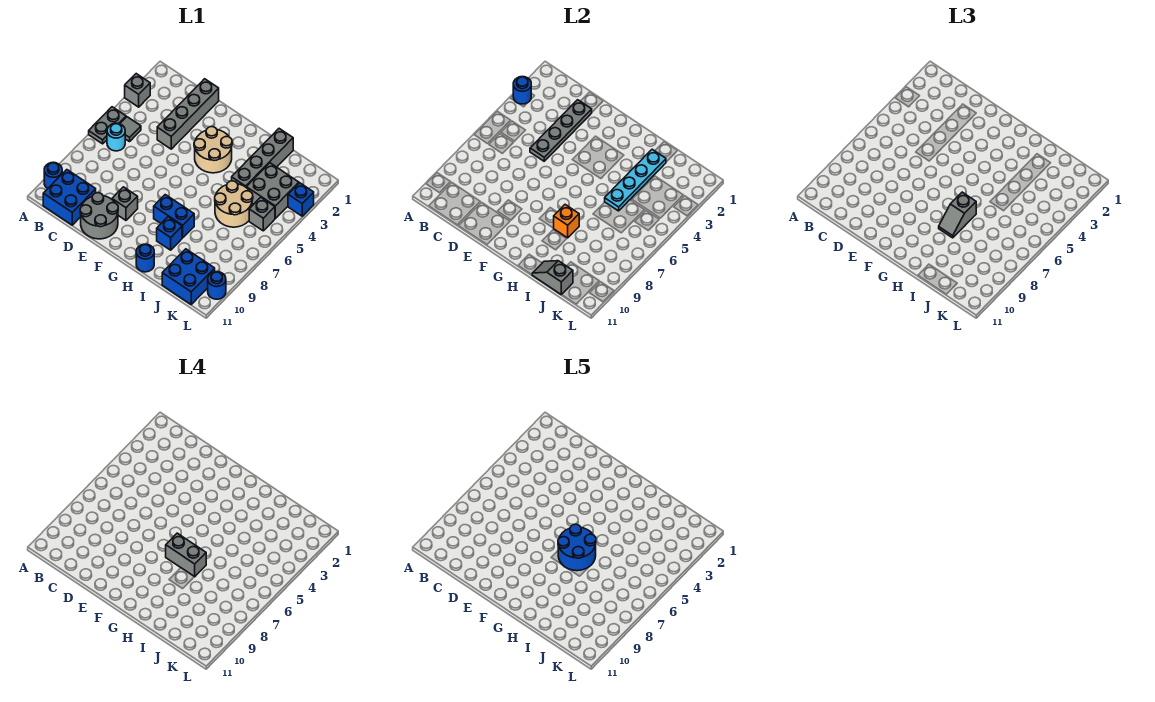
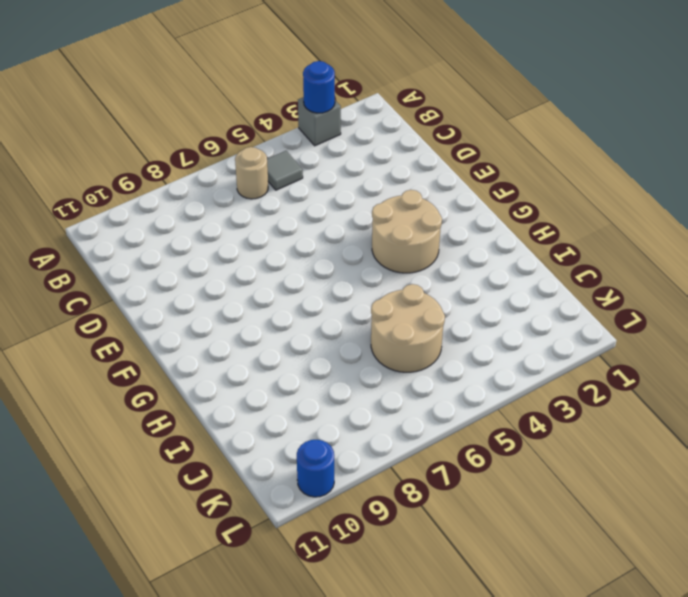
tan round brick B6 level 1 -> cyan round brick B6 level 1
none -> grey plate A5:A6 level 1
none -> blue round brick A10 level 1
none -> blue brick B10:C11 level 1

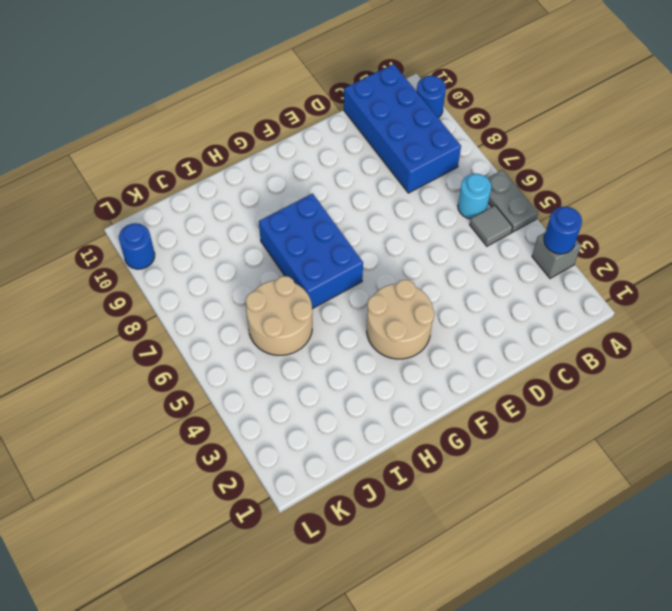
blue brick B8:C11 level 1 -> blue brick B10:C11 level 1
blue brick G6:H8 level 1 -> blue brick G8:H8 level 1
none -> grey brick D1:D4 level 1
none -> grey round brick D10:E11 level 1
none -> grey brick E9 level 1

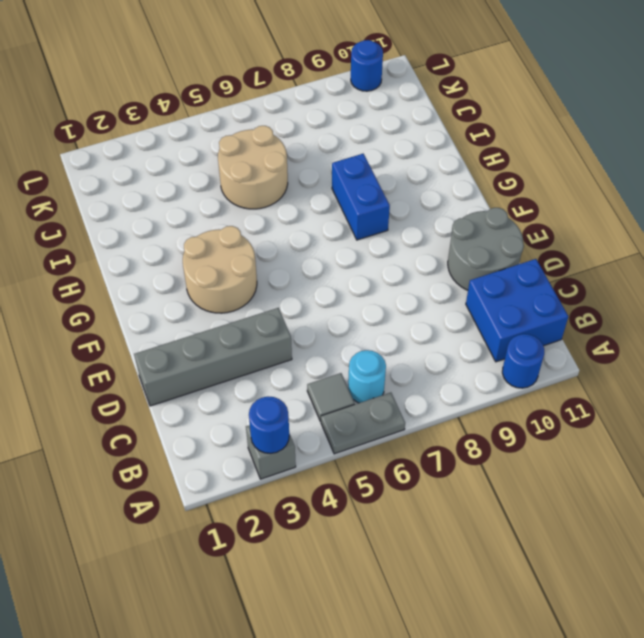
none -> grey brick E9 level 1
none -> blue brick H9 level 1
none -> blue round brick H11 level 1

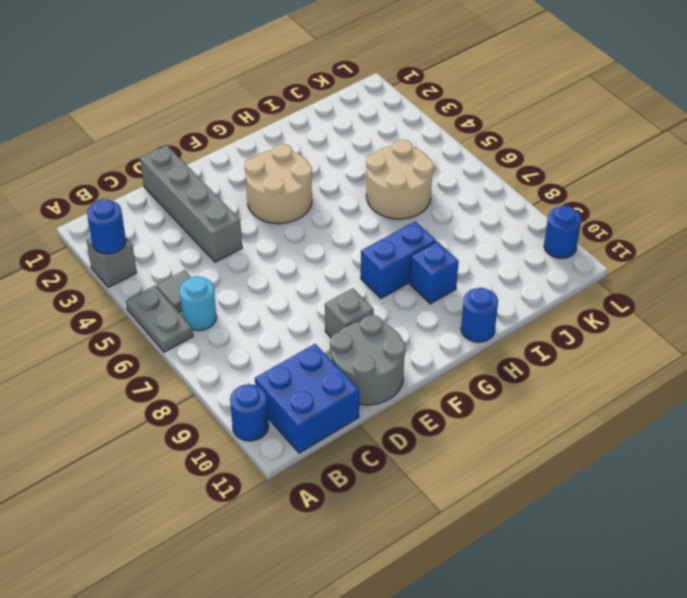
none -> grey brick I1:I4 level 1
none -> grey brick J3:K4 level 1
none -> blue brick J10:K11 level 1

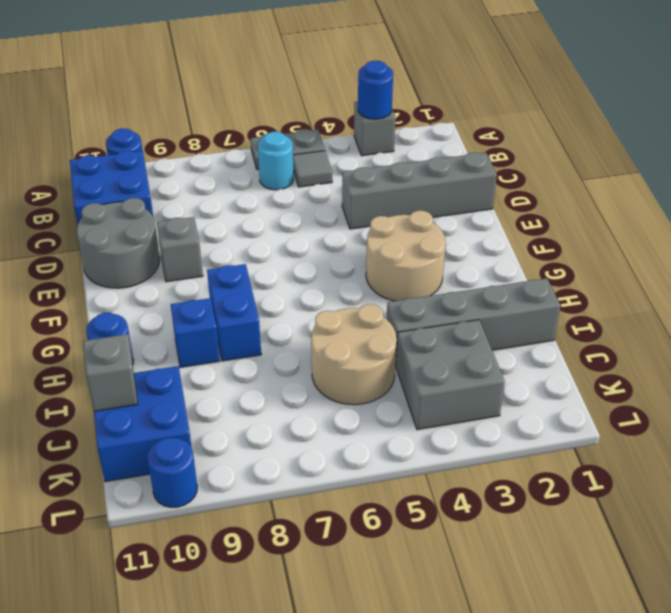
none -> grey brick K5 level 1
none -> blue brick L3 level 1
none -> grey plate D2:D5 level 2

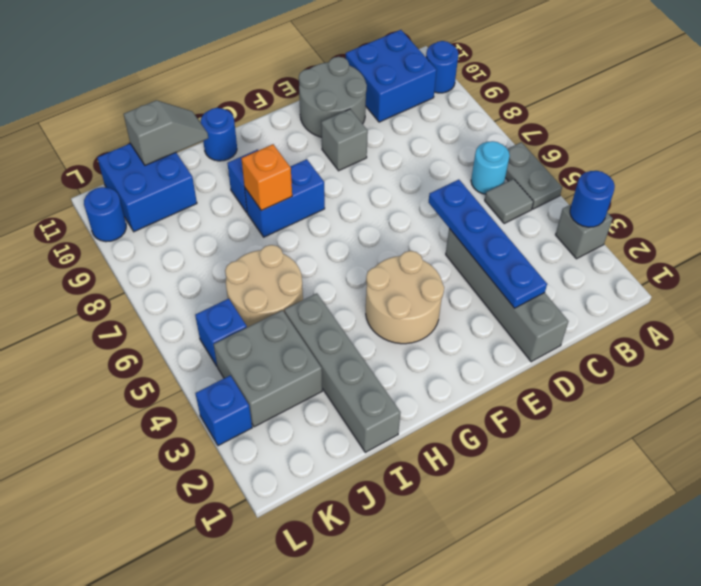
blue plate D2:D5 level 2 -> grey plate D2:D5 level 2
blue brick K5 level 1 -> grey brick K5 level 1
none -> cyan plate I2:I5 level 2
none -> grey slope H7:H8 level 3 top 7
none -> grey brick G7:H7 level 4

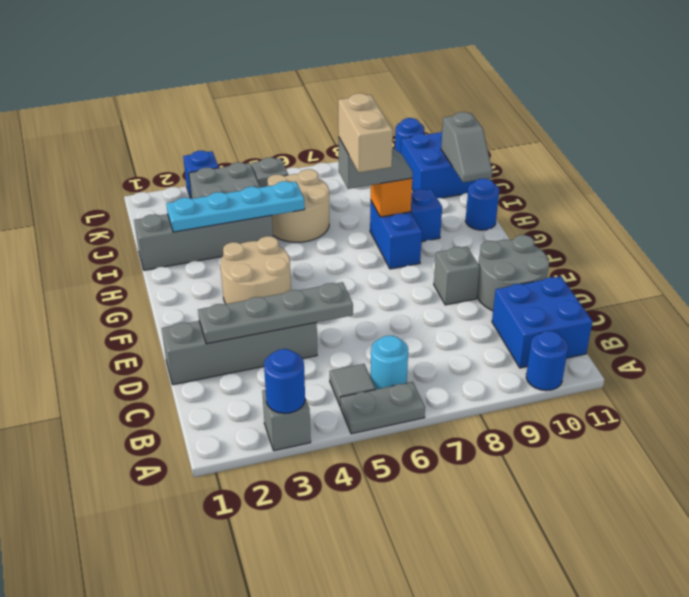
tan brick G7:H7 level 4 -> grey brick G7:H7 level 4
none -> blue round brick G6:H7 level 5

